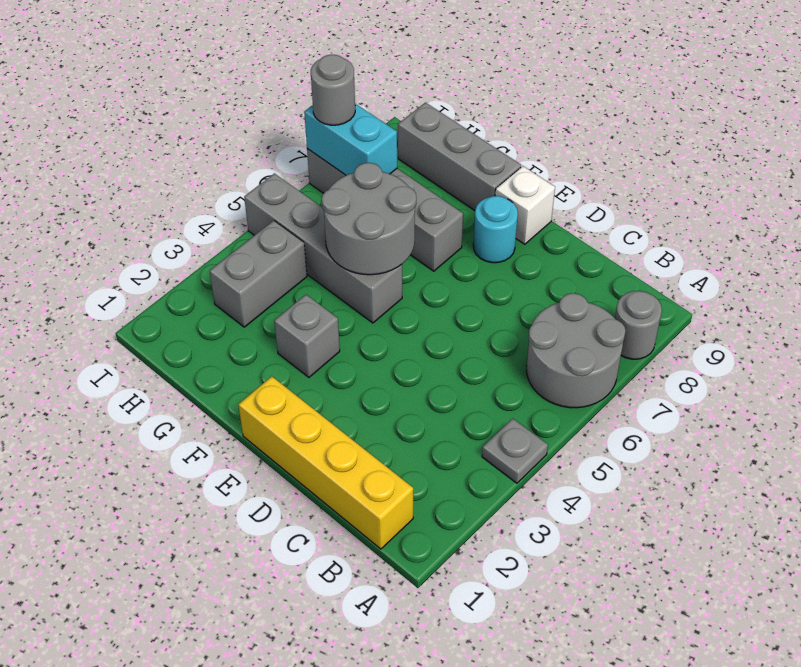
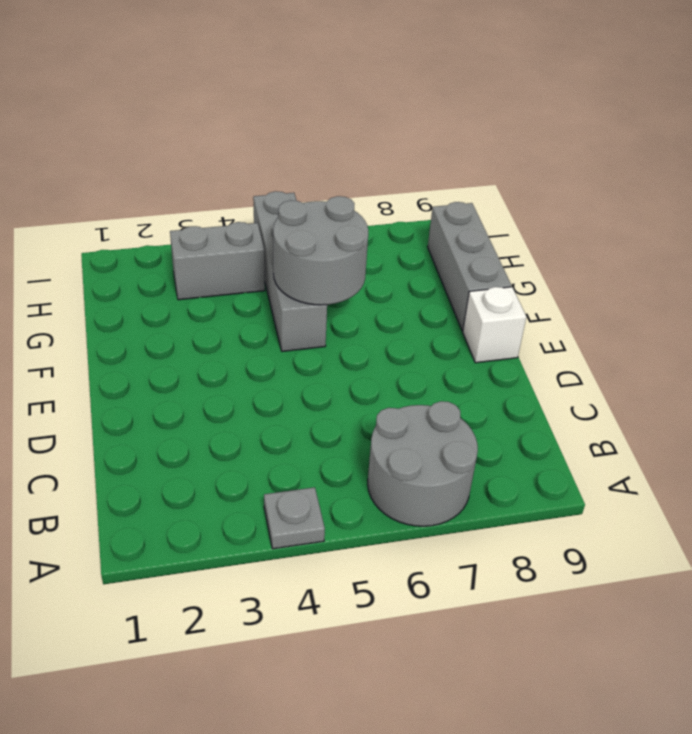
none -> grey round brick A8 level 1
none -> yellow brick B1:E1 level 1
none -> cyan round brick E8 level 1

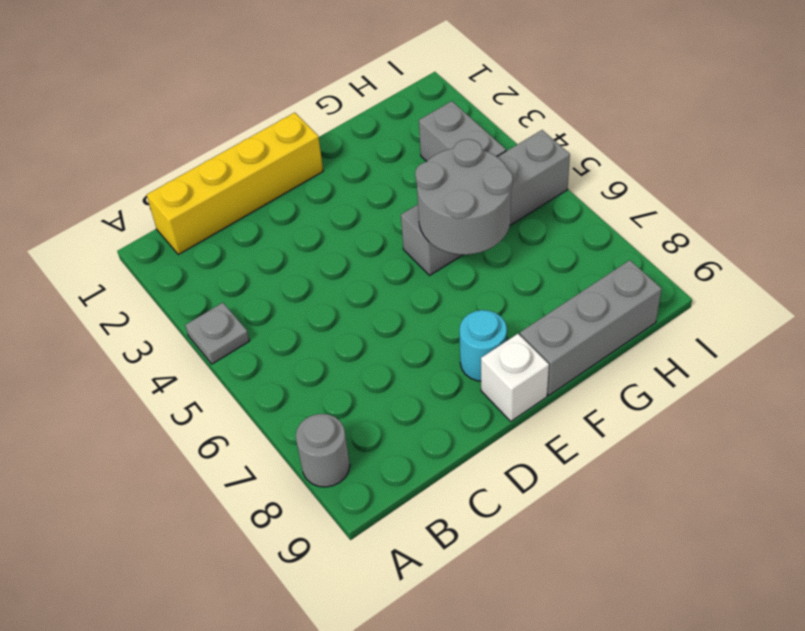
none -> grey round brick A6:B7 level 1
none -> grey brick F3 level 1
none -> grey brick F7:I7 level 1

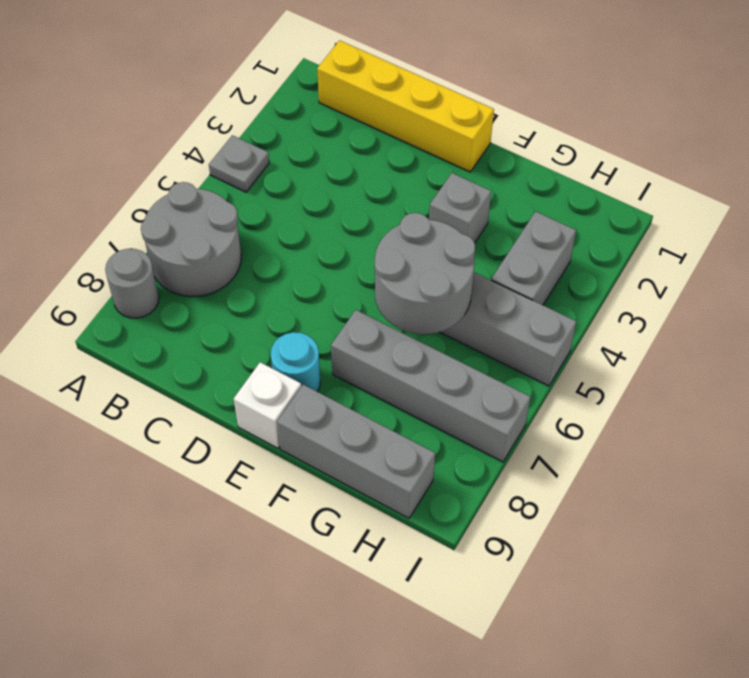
none -> cyan brick H7:I7 level 2
none -> grey round brick I7 level 3

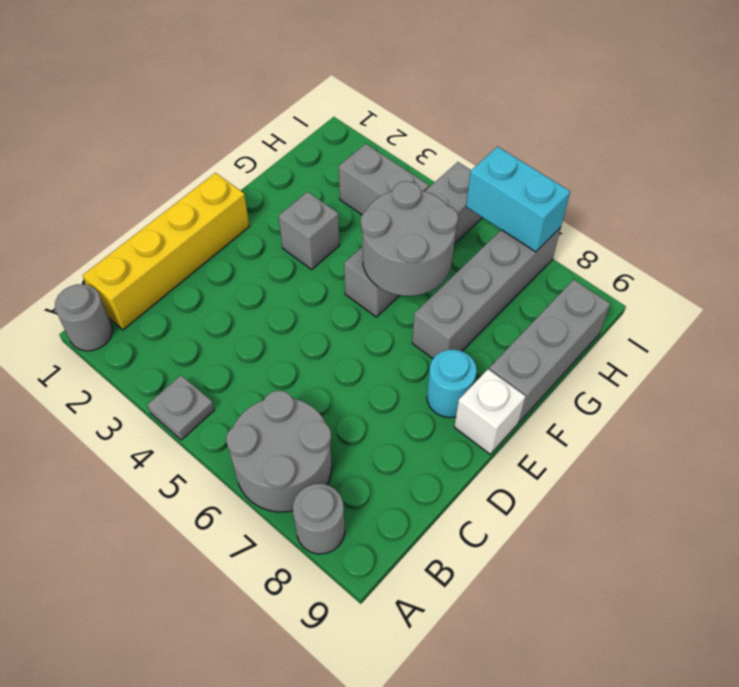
grey round brick A1 level 1 -> grey round brick I7 level 3
cyan brick I6:I7 level 2 -> cyan brick H7:I7 level 2

